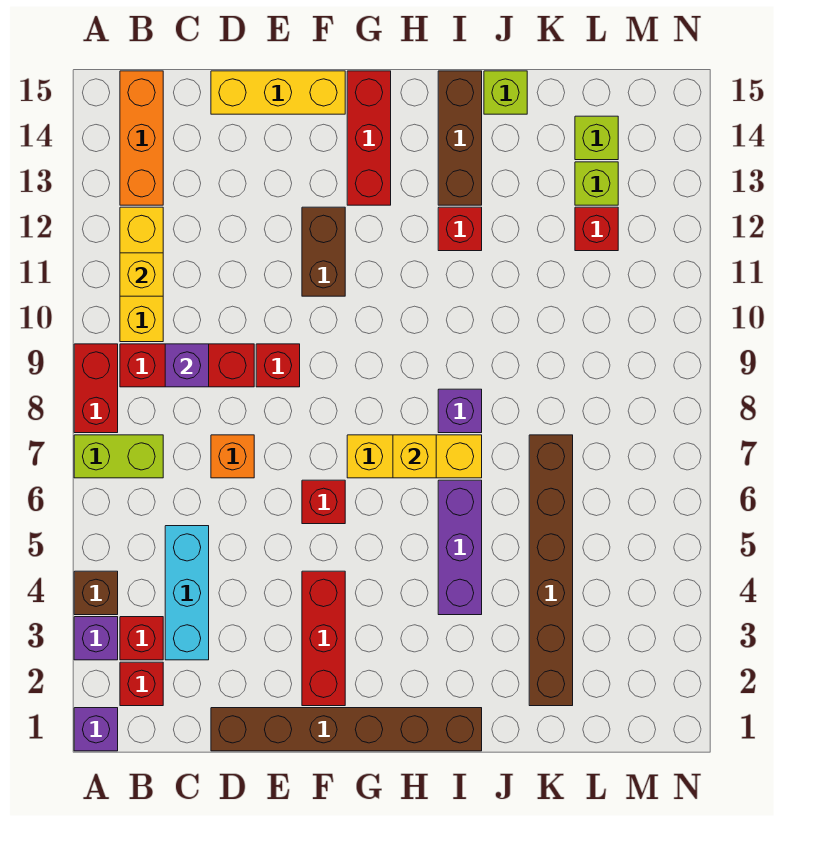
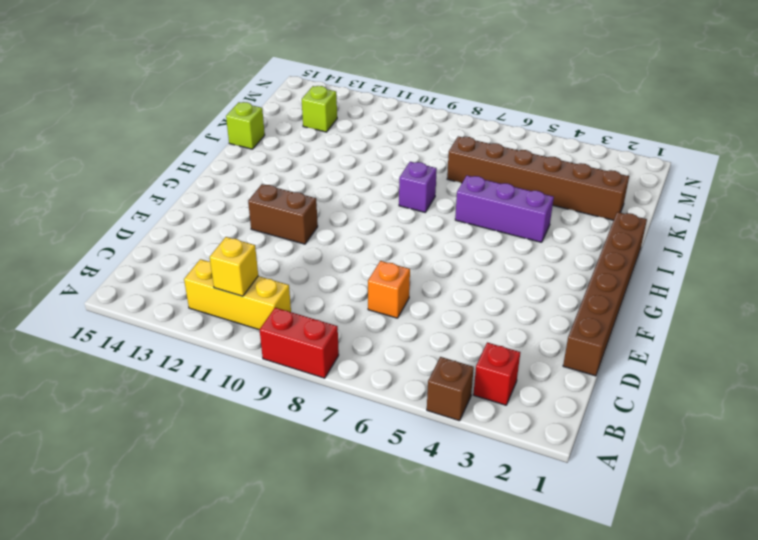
none -> purple brick A1 level 1
none -> purple brick A3 level 1
none -> lime brick A7:B7 level 1
none -> red brick B2 level 1

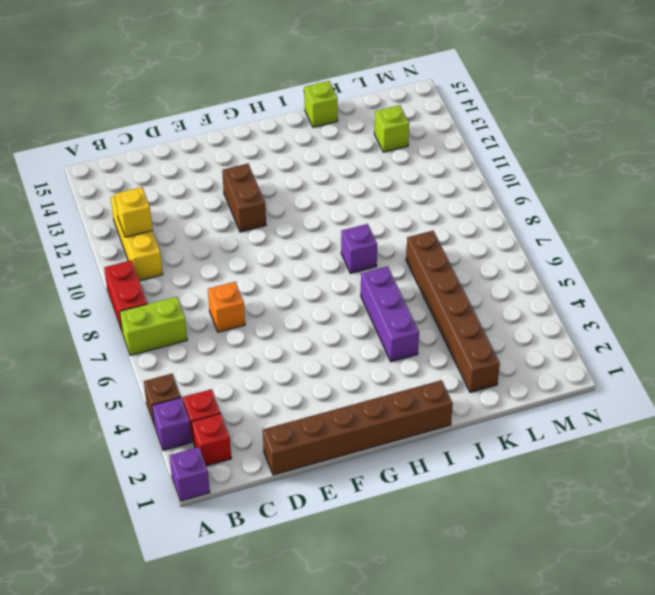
none -> red brick B9:D9 level 1
none -> orange brick B13:B15 level 1
none -> cyan brick C3:C5 level 1
none -> yellow brick D15:F15 level 1

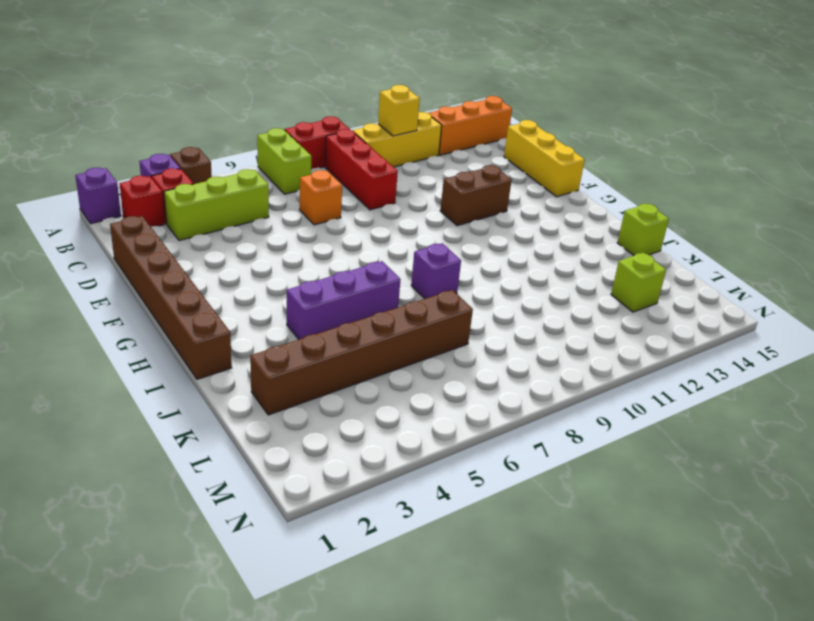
lime brick C3:C5 level 1 -> cyan brick C3:C5 level 1
none -> red brick E9 level 1
none -> red brick F2:F4 level 1
none -> red brick F6 level 1
none -> yellow brick G7:I7 level 1

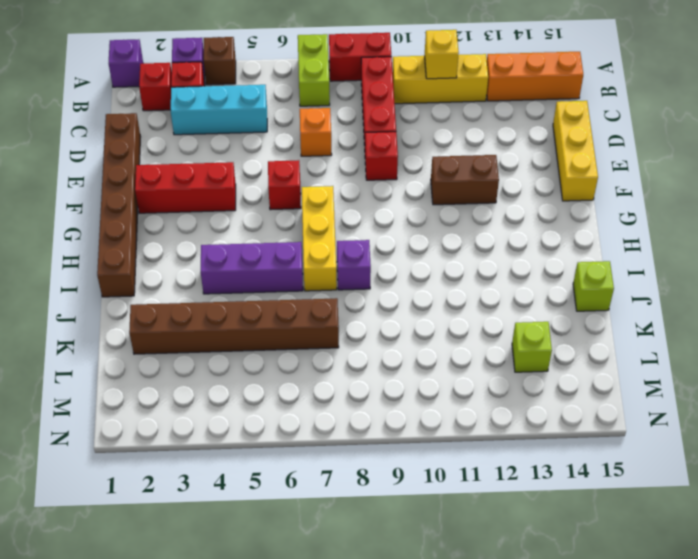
none -> red brick G13:G15 level 1
none -> red brick I12 level 1
none -> brown brick I13:I15 level 1
none -> red brick L12 level 1

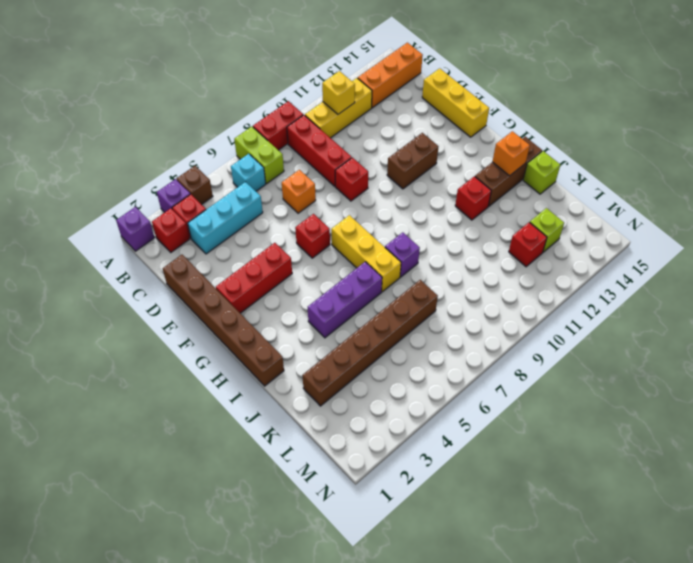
cyan brick B6 level 1 -> none
orange brick I14 level 2 -> none
none -> red brick G13:G15 level 1
none -> lime brick L14 level 1
none -> purple brick C9 level 2
none -> yellow brick H7 level 2

